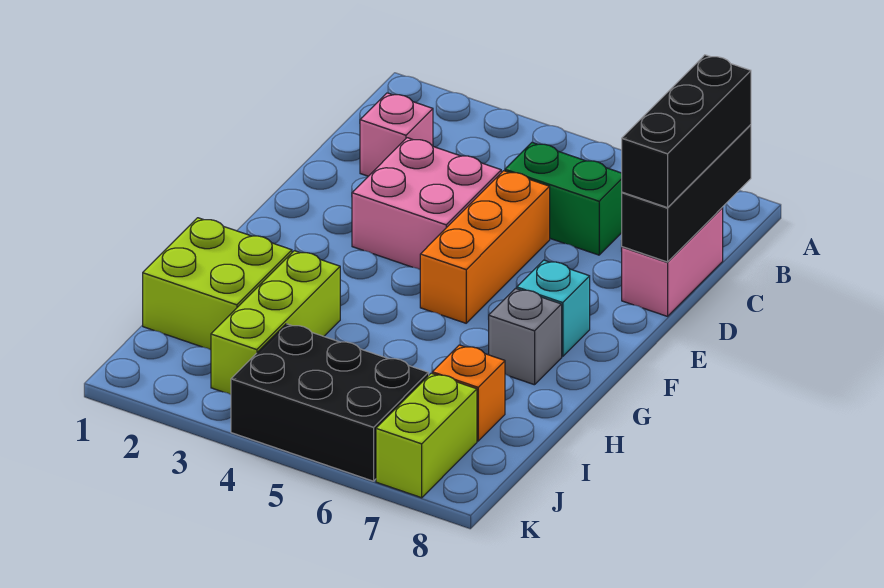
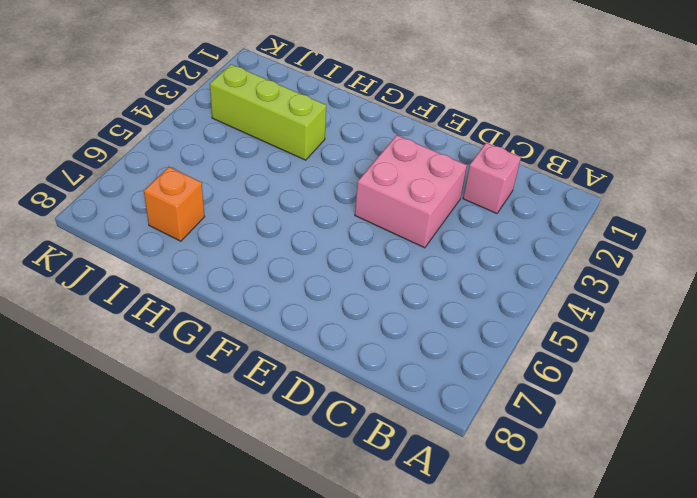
none -> green brick C5:C6 level 1
none -> pink brick C8:D8 level 1
none -> orange brick D5:F5 level 1

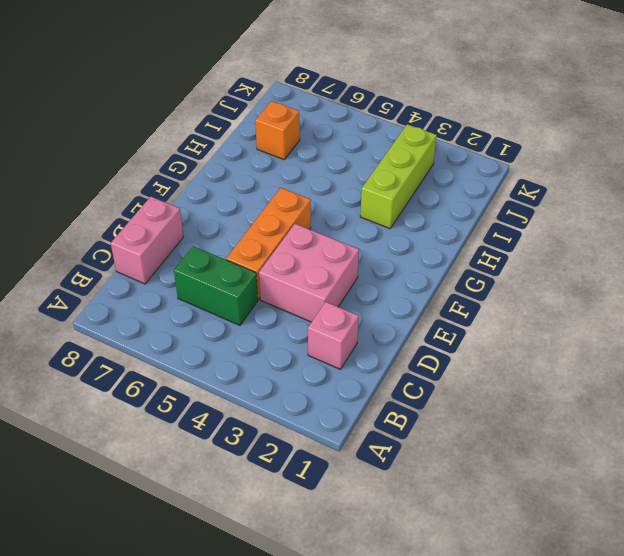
none -> cyan brick F7 level 1
none -> grey brick G7 level 1
none -> lime brick H1:I2 level 1

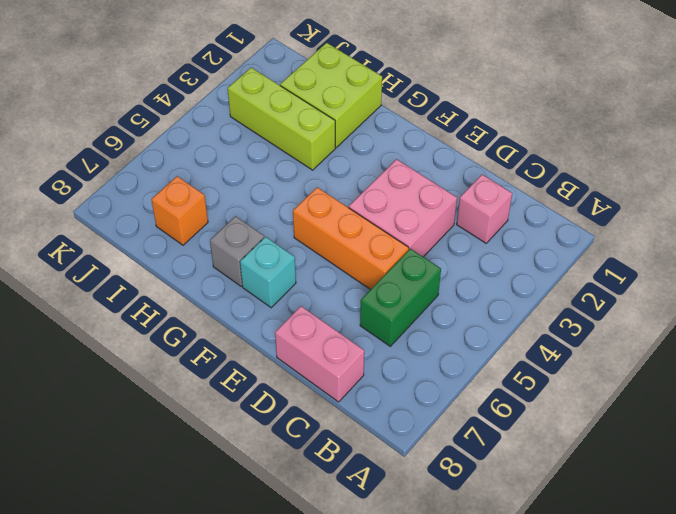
none -> black brick J4:K6 level 1
none -> lime brick J7:K7 level 1
none -> black brick B8:D8 level 2

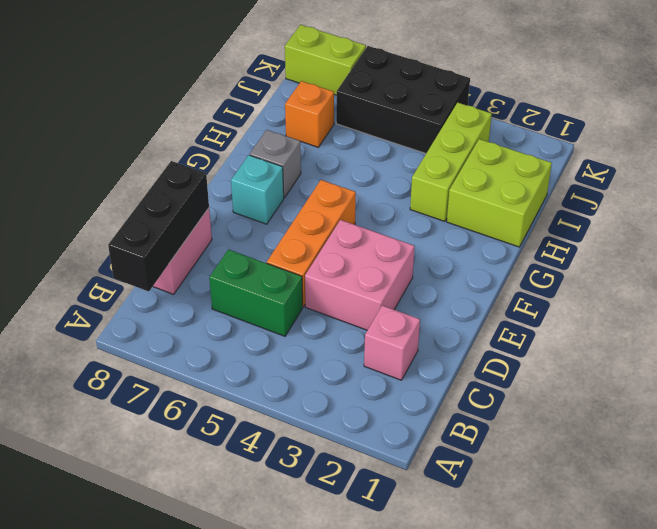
lime brick K7:K8 level 1 -> lime brick J7:K7 level 1
none -> black brick B8:D8 level 3

